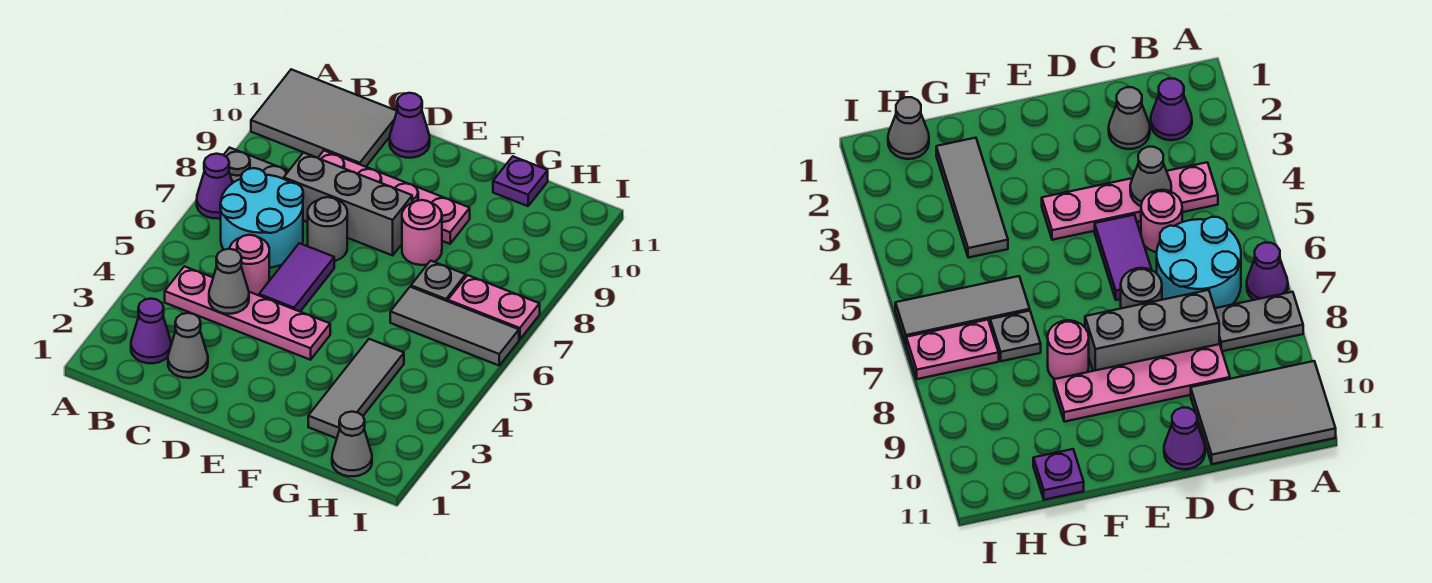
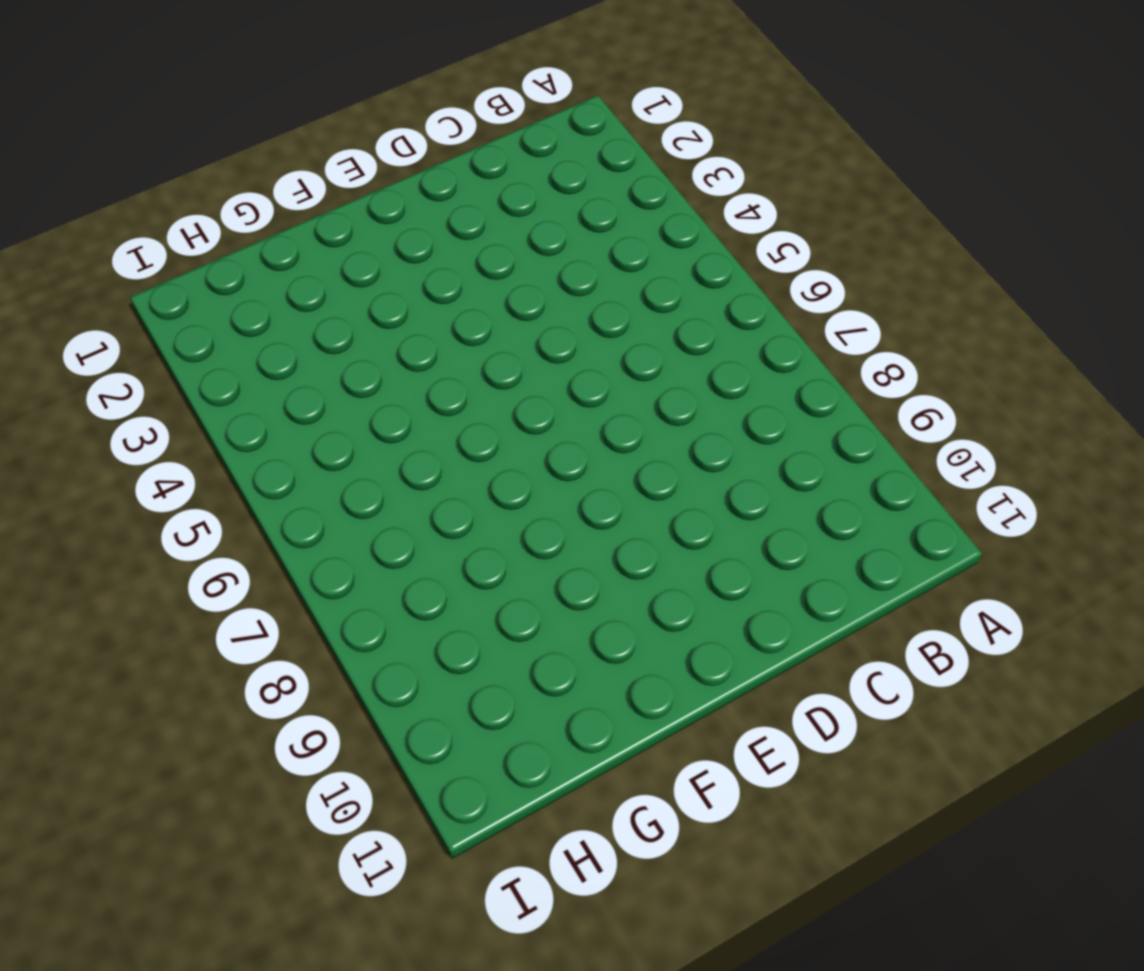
none -> purple cone A7 level 1
none -> grey plate A8:B8 level 1
none -> grey tile A10:C11 level 1

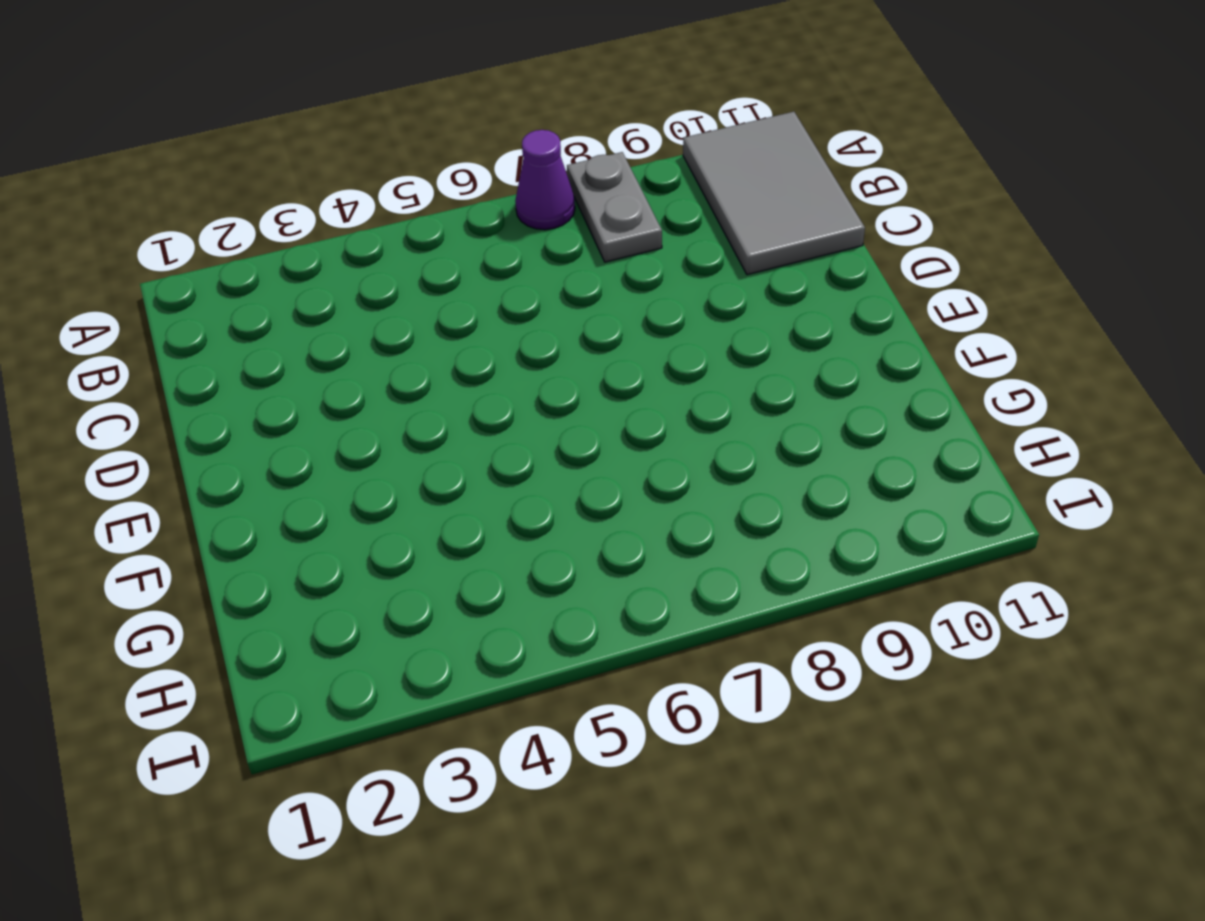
none -> purple cone B2 level 1
none -> pink plate B4:E4 level 1
none -> cyan round brick B6:C7 level 1

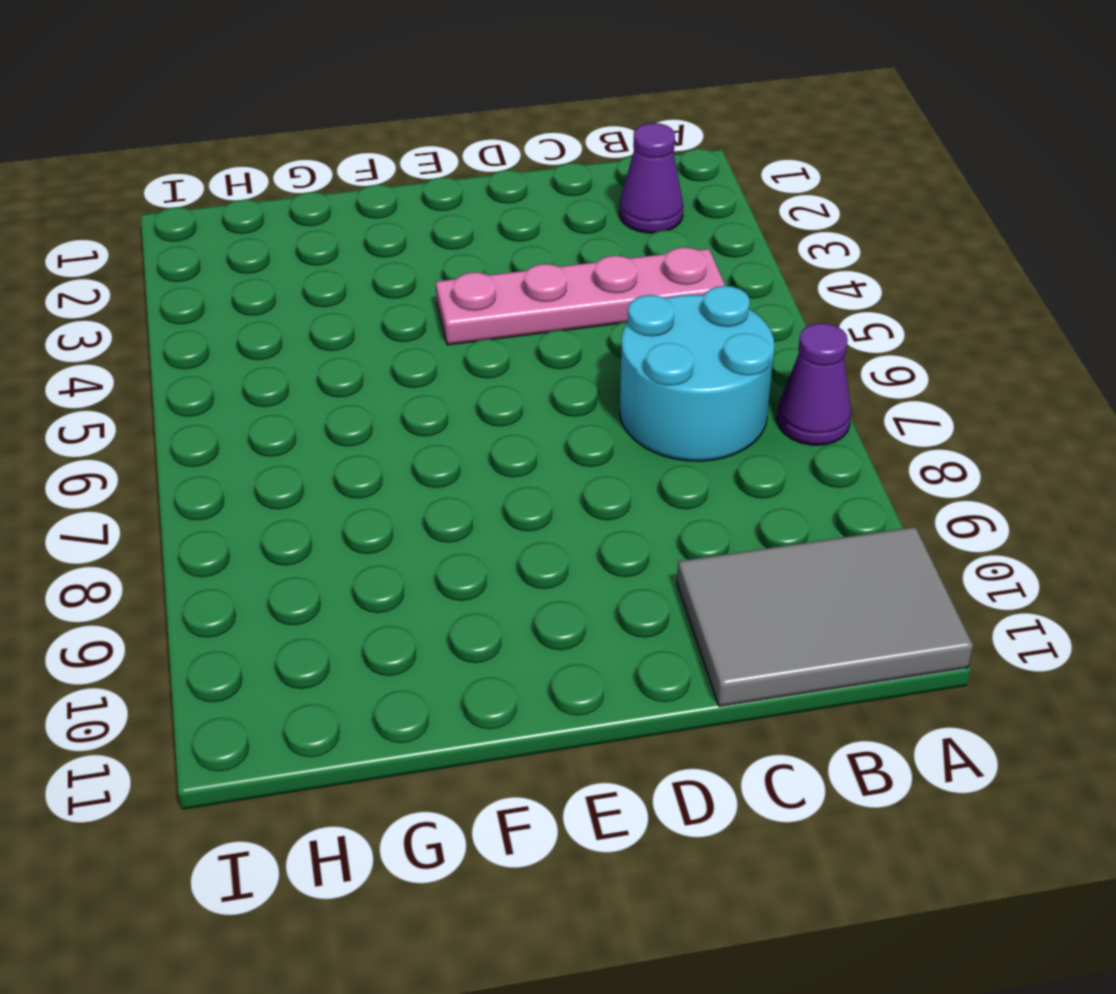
none -> grey plate A8:B8 level 1
none -> grey cone C2 level 1
none -> pink round brick C5 level 1

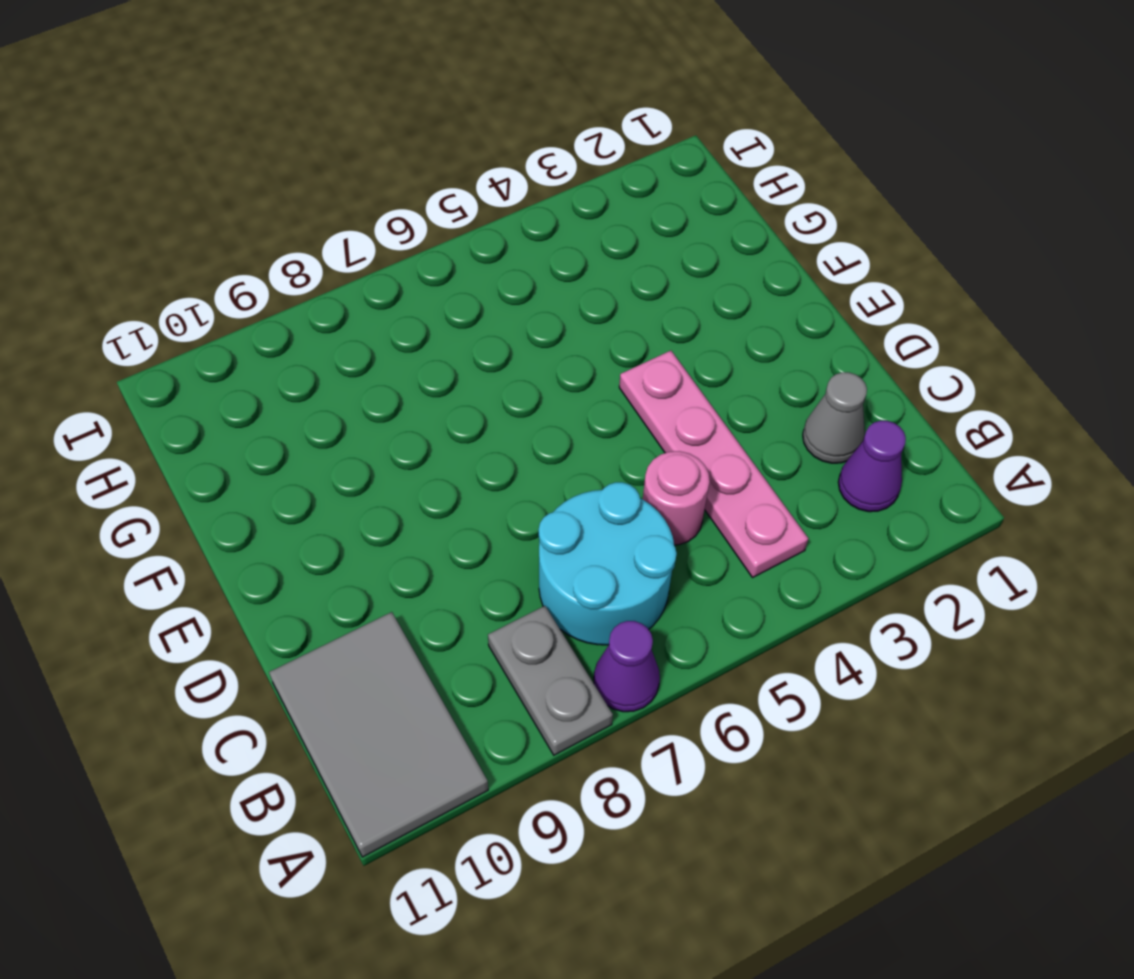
none -> grey brick C8:E8 level 1
none -> pink plate C9:F9 level 1
none -> purple tile D5:D6 level 1

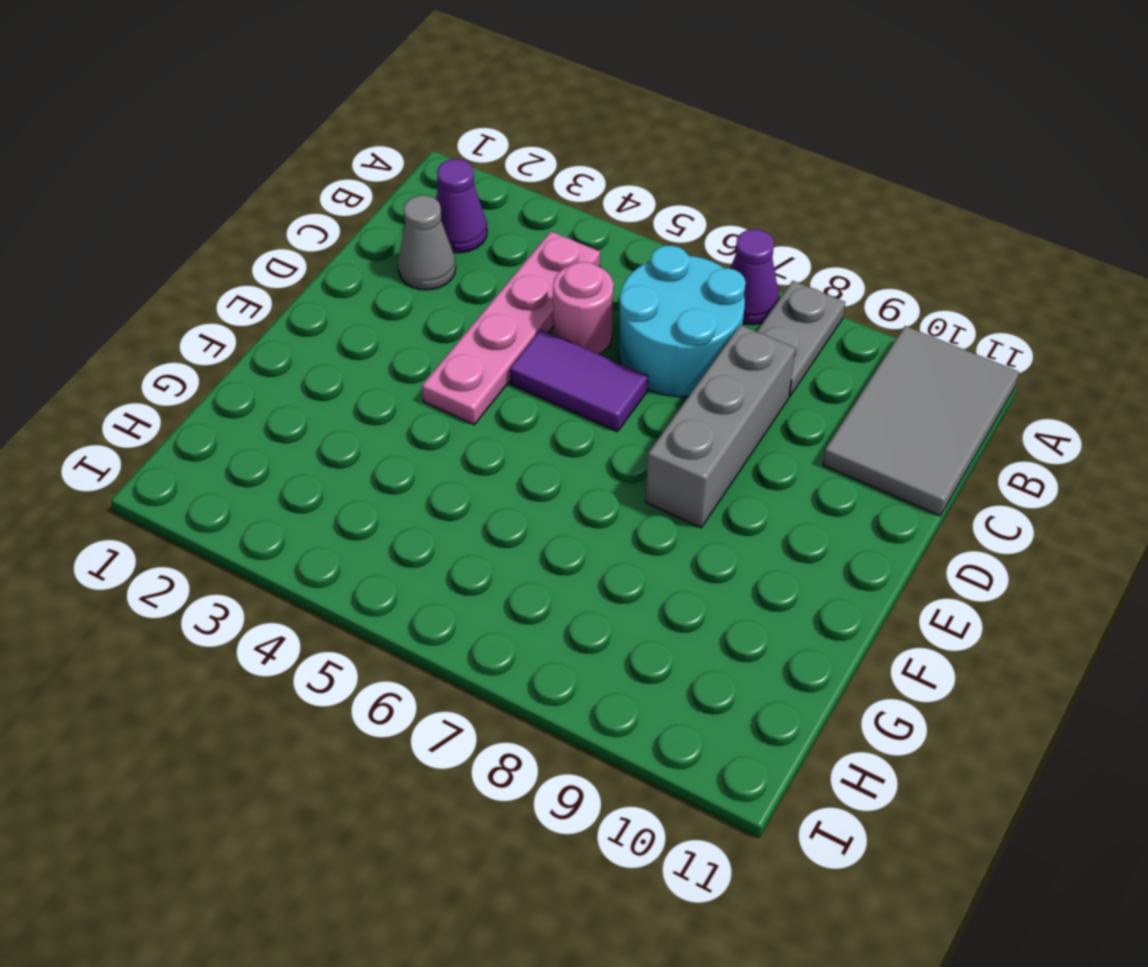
none -> pink plate C9:F9 level 1
none -> grey round brick D7 level 1
none -> purple cone D11 level 1

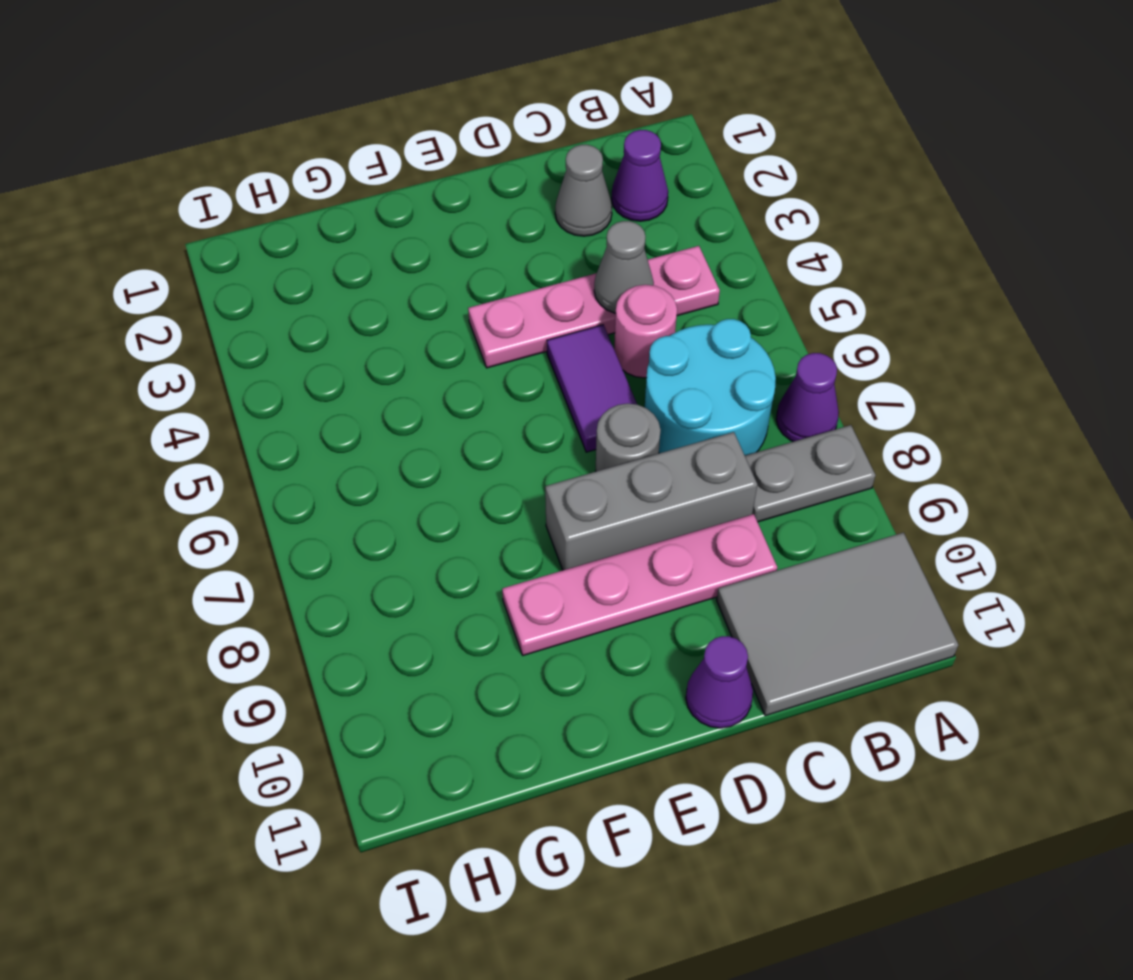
none -> pink round brick F8 level 1
none -> grey tile G2:G4 level 1
none -> grey tile G6:I6 level 1

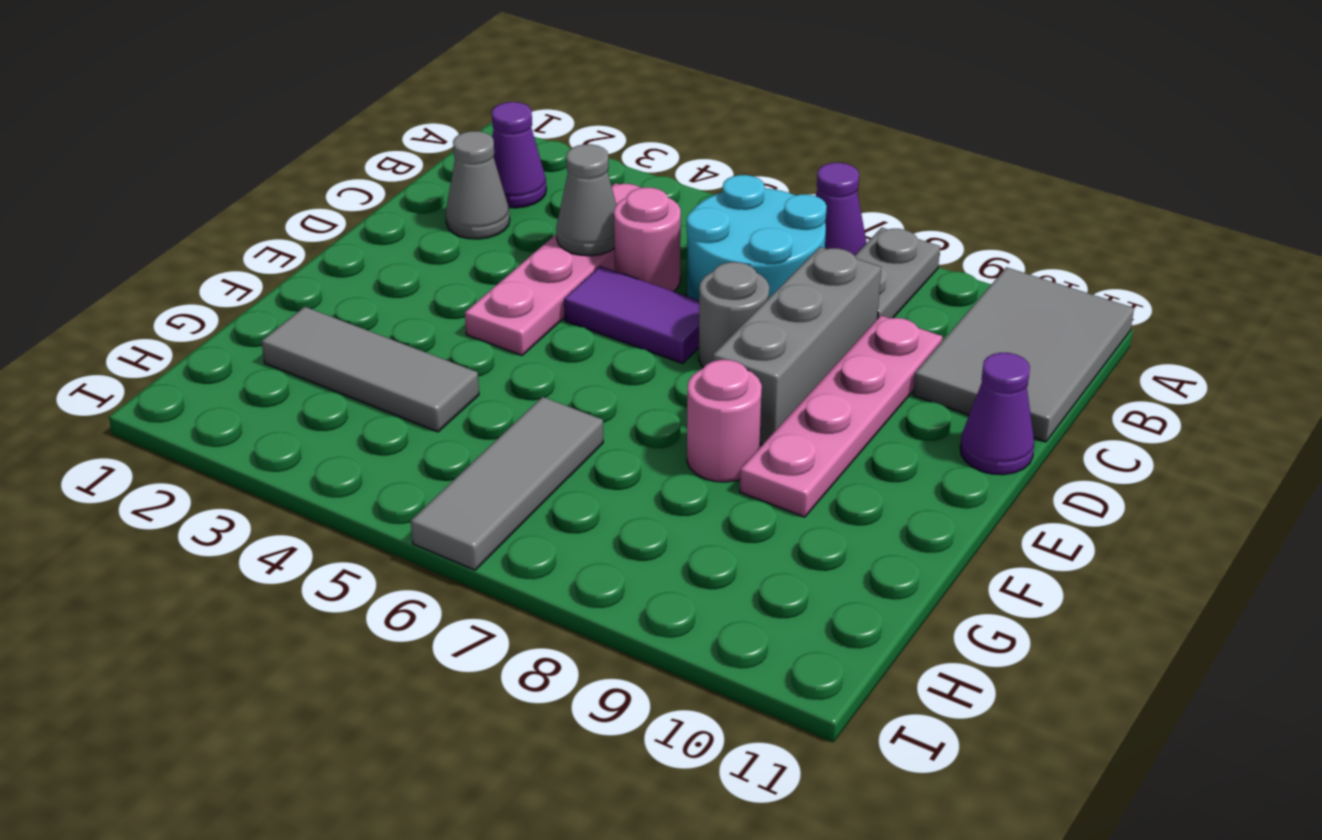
none -> grey plate G7 level 1
none -> purple plate G11 level 1
none -> grey cone H1 level 1

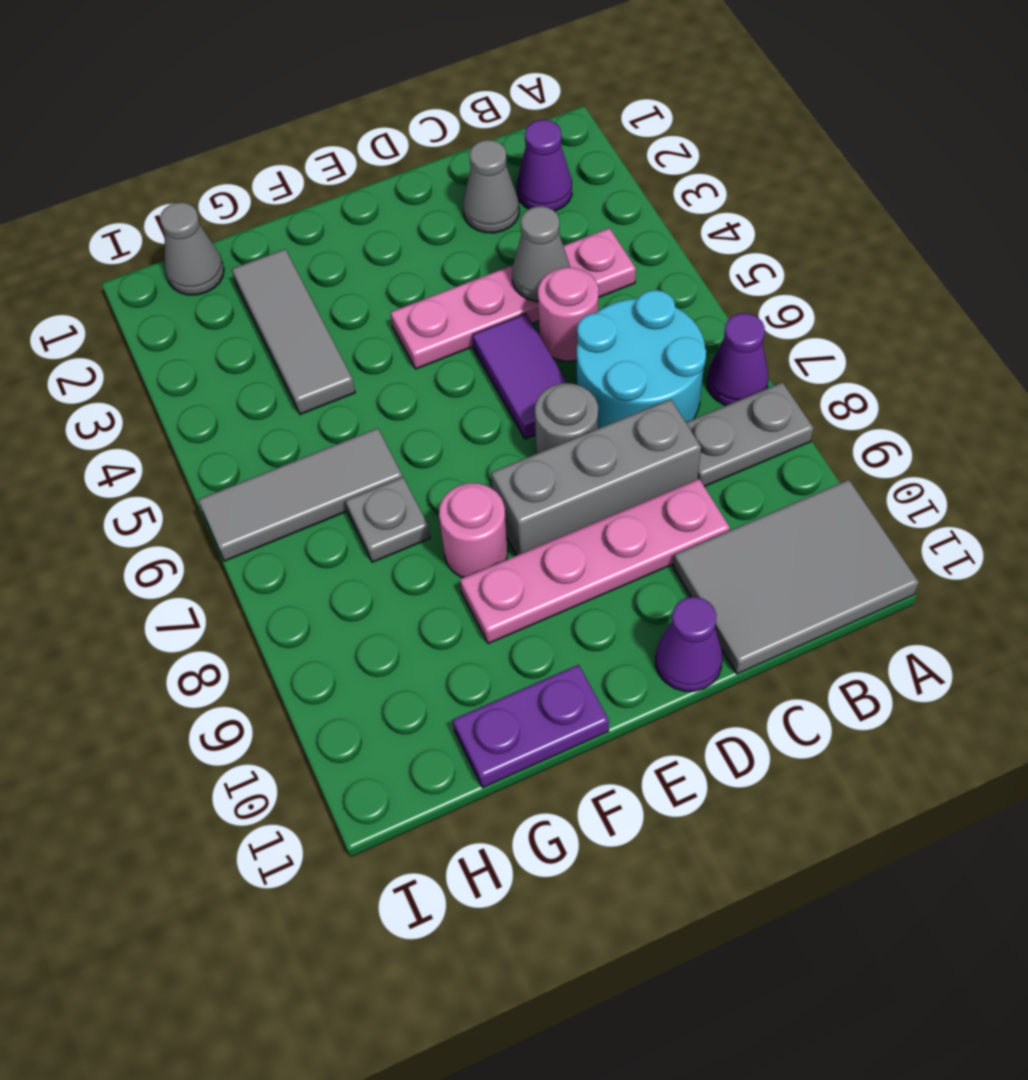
purple plate F11:G11 level 1 -> purple plate G11 level 1
none -> pink plate H7:I7 level 1

